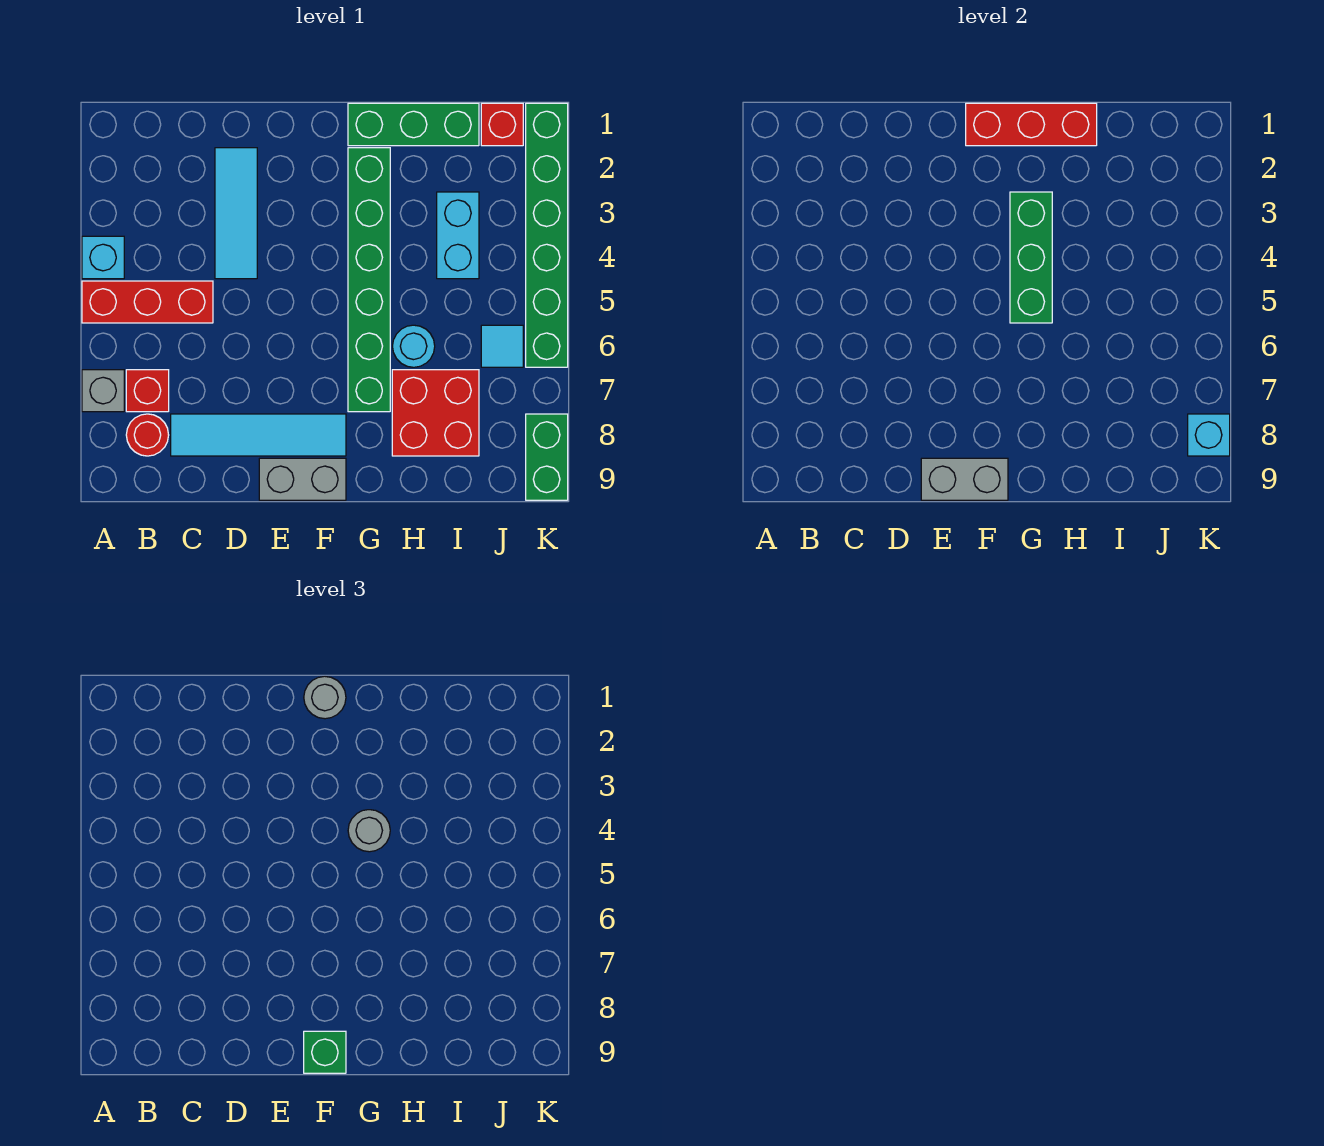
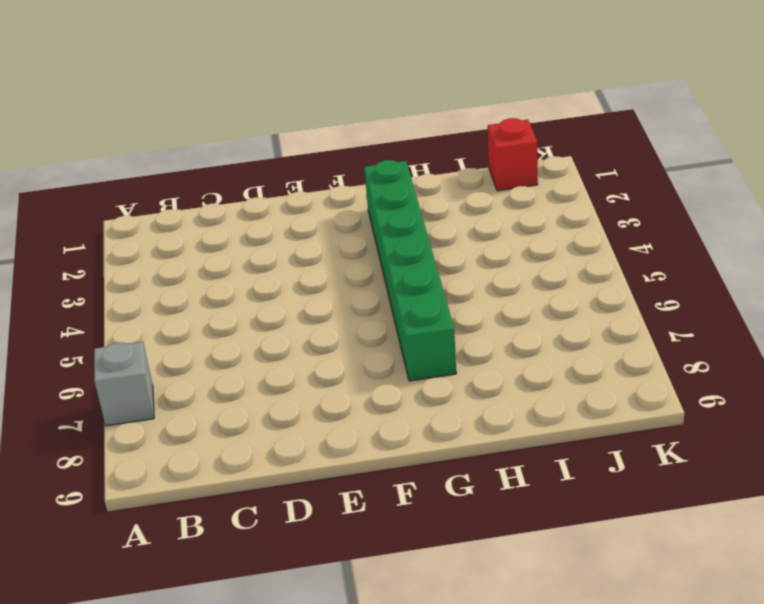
none -> cyan brick A4 level 1
none -> red brick A5:C5 level 1
none -> red brick B7 level 1

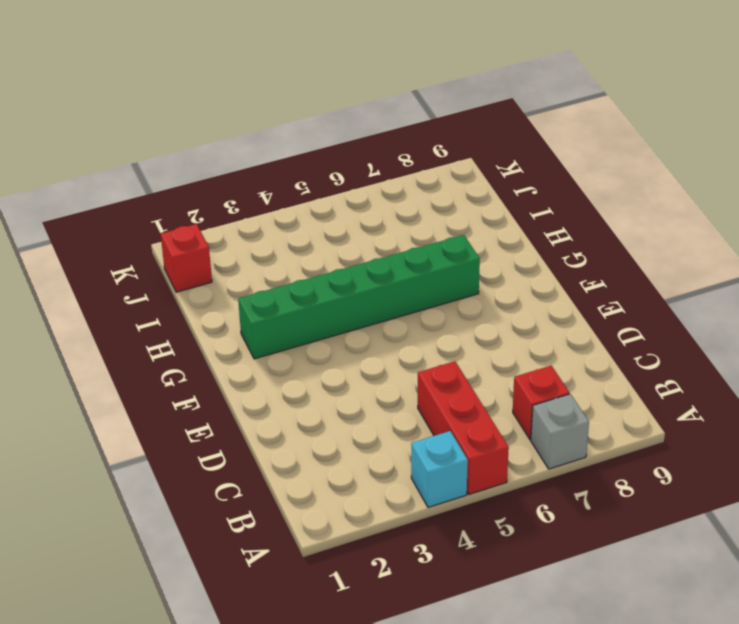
none -> red round brick B8 level 1
none -> cyan tile C8:F8 level 1
none -> cyan tile D2:D4 level 1

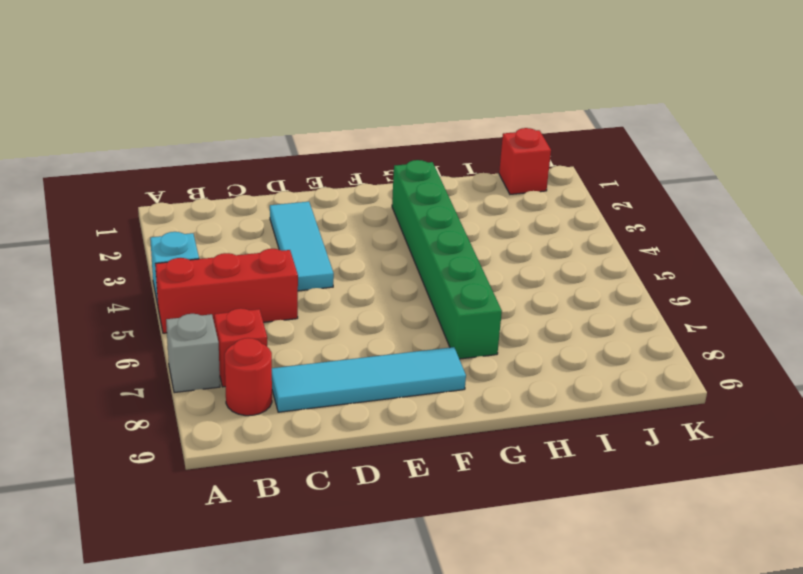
none -> grey brick E9:F9 level 1
none -> green brick G1:I1 level 1
none -> cyan round brick H6 level 1

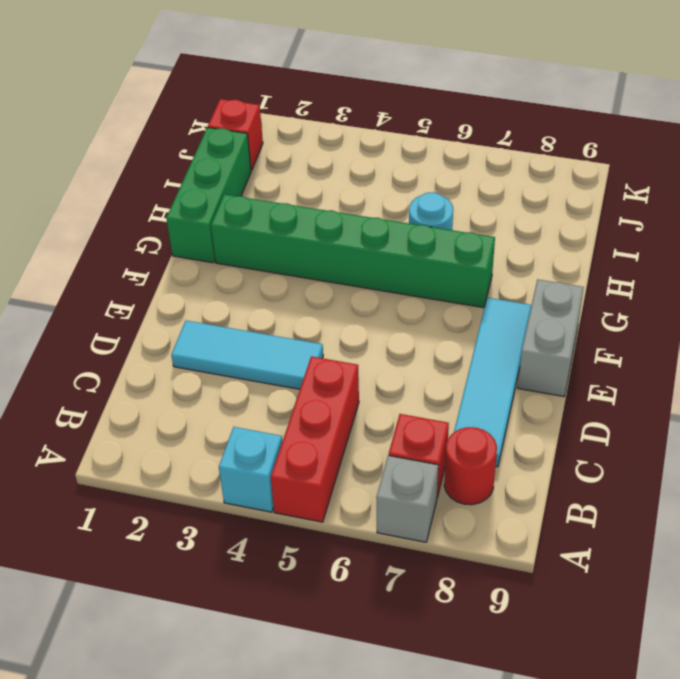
none -> red brick H7:I8 level 1
none -> cyan brick I3:I4 level 1
none -> cyan tile J6 level 1

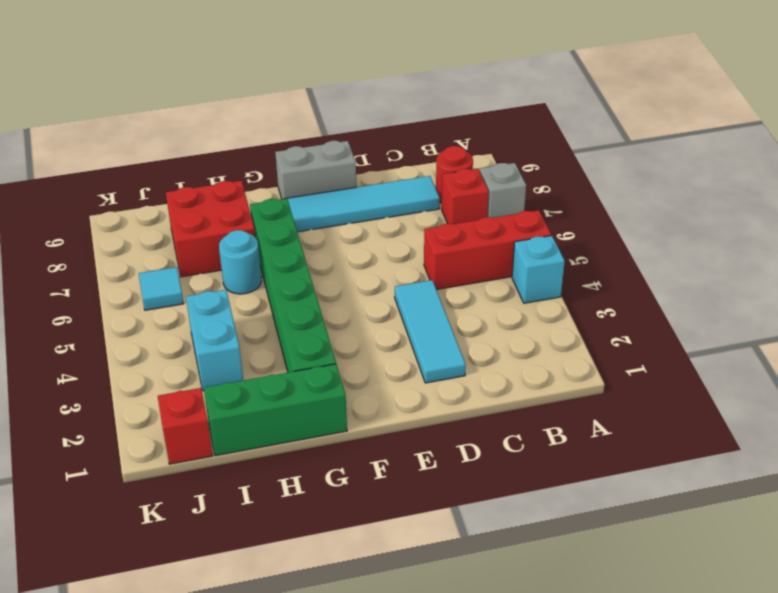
none -> green brick K1:K6 level 1
none -> green brick K8:K9 level 1
none -> grey brick E9:F9 level 2

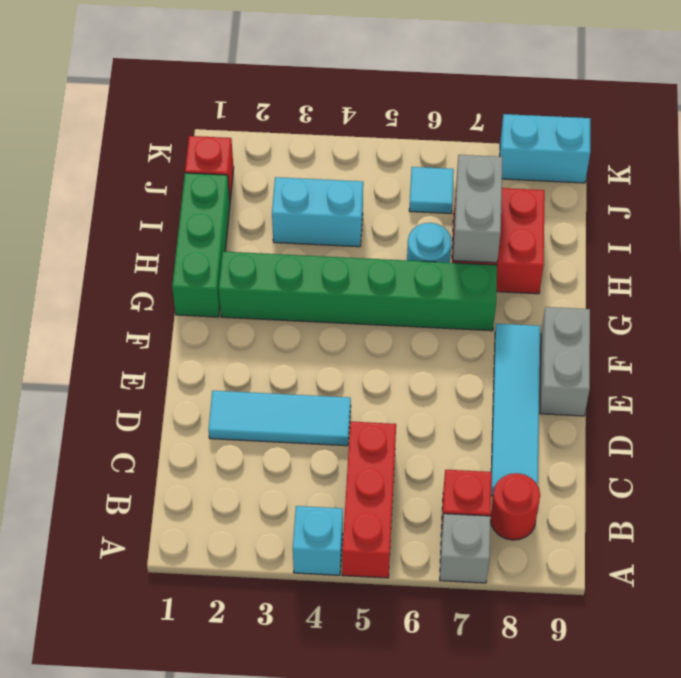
grey brick H7:I7 level 2 -> grey brick E9:F9 level 2
cyan brick K8:K9 level 1 -> green brick K8:K9 level 1
none -> green brick K1:K6 level 1
none -> red brick F1:H1 level 2
none -> green brick G3:G5 level 2

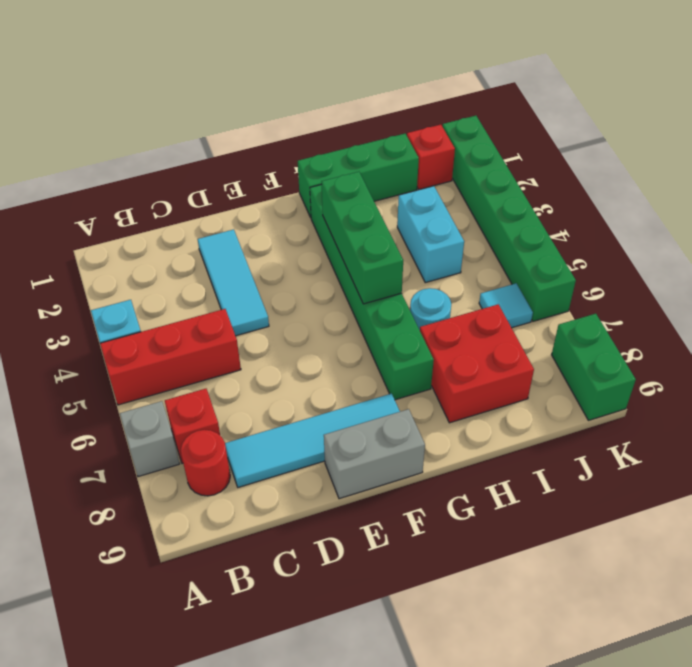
none -> grey brick E9:F9 level 2
none -> red brick F1:H1 level 2
none -> cyan brick K8 level 2

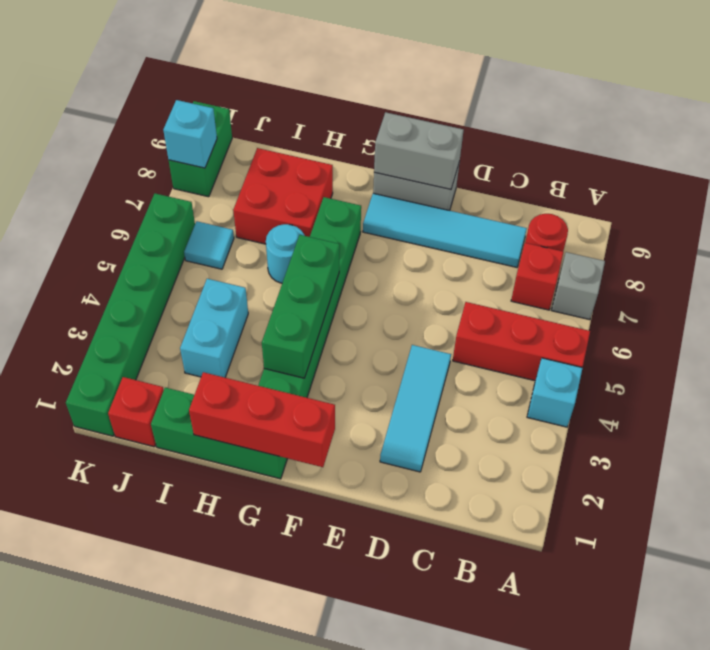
none -> grey round brick F1 level 3
none -> green brick F9 level 3
none -> grey round brick G4 level 3

